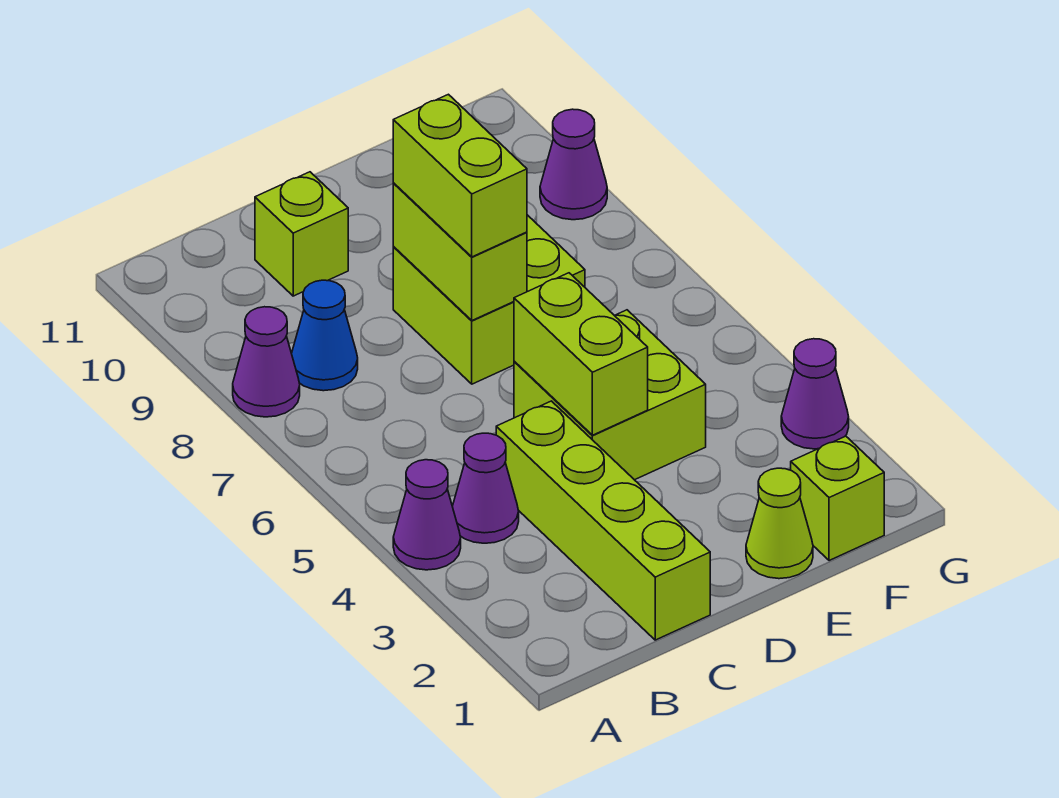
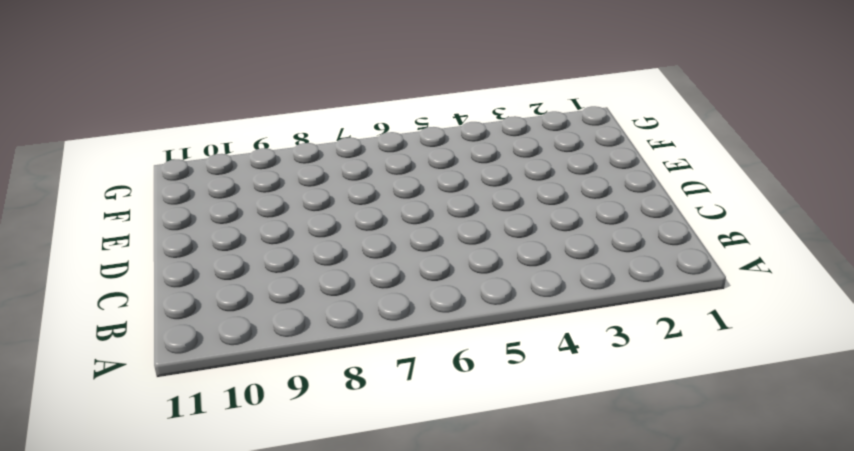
none -> purple cone A4 level 1
none -> purple cone A8 level 1
none -> purple cone B4 level 1

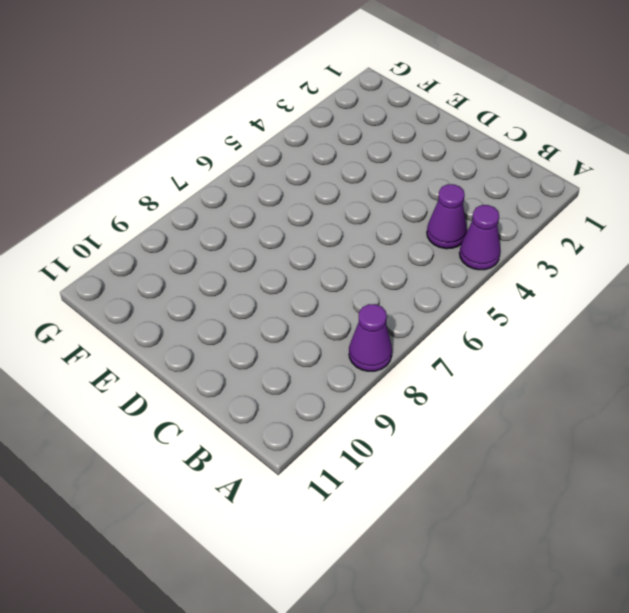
none -> blue cone B8 level 1
none -> lime brick C1:C4 level 1
none -> lime brick C10 level 1

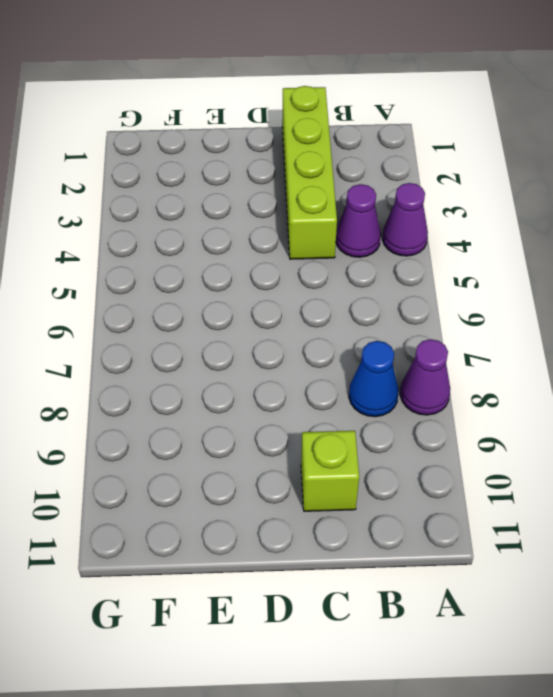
none -> lime brick D4:E5 level 1
none -> lime brick D7:E8 level 1
none -> lime cone E1 level 1

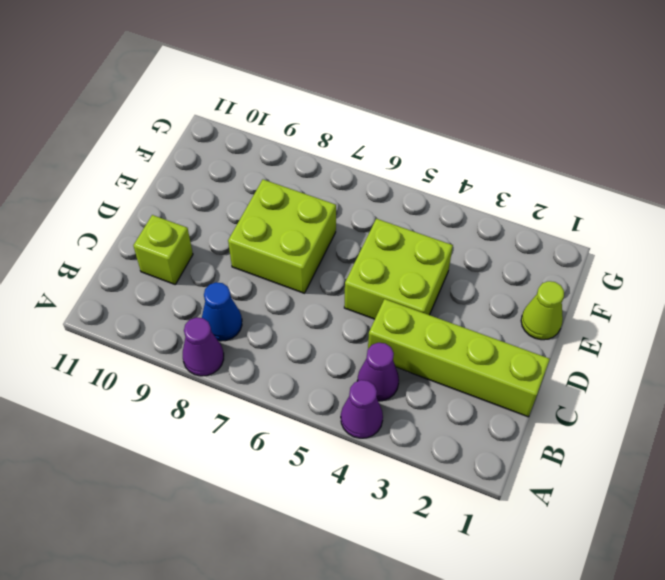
none -> lime brick F1 level 1
none -> purple cone G3 level 1
none -> purple cone G9 level 1

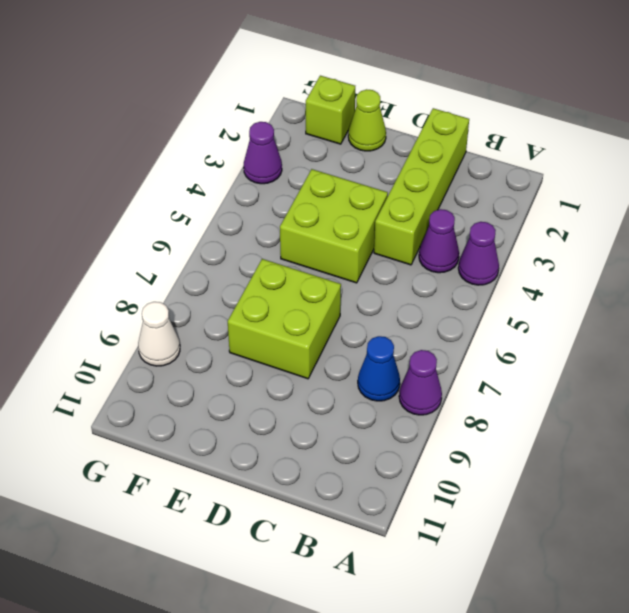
white cone G9 level 1 -> purple cone G9 level 1
none -> lime brick C10 level 1
none -> lime brick D4:D5 level 2
none -> lime brick D7:D8 level 2

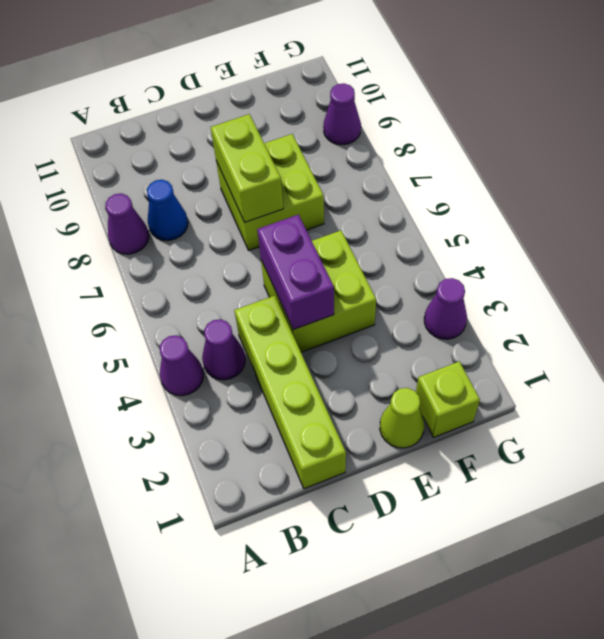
purple brick D4:D5 level 2 -> lime brick D4:D5 level 2
none -> lime brick C10 level 1
none -> lime brick D7:D8 level 3

